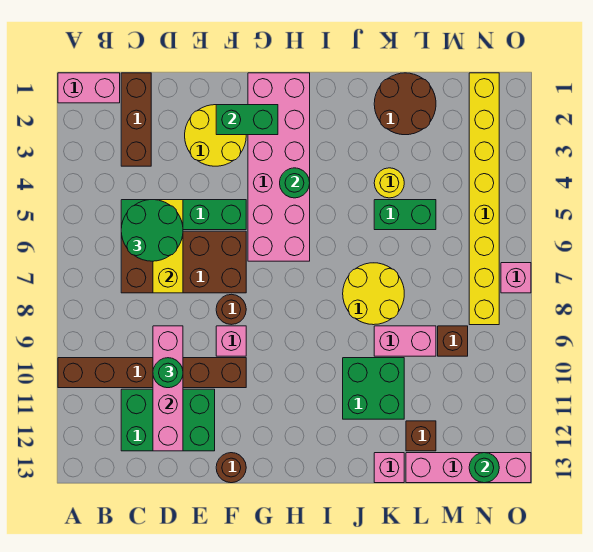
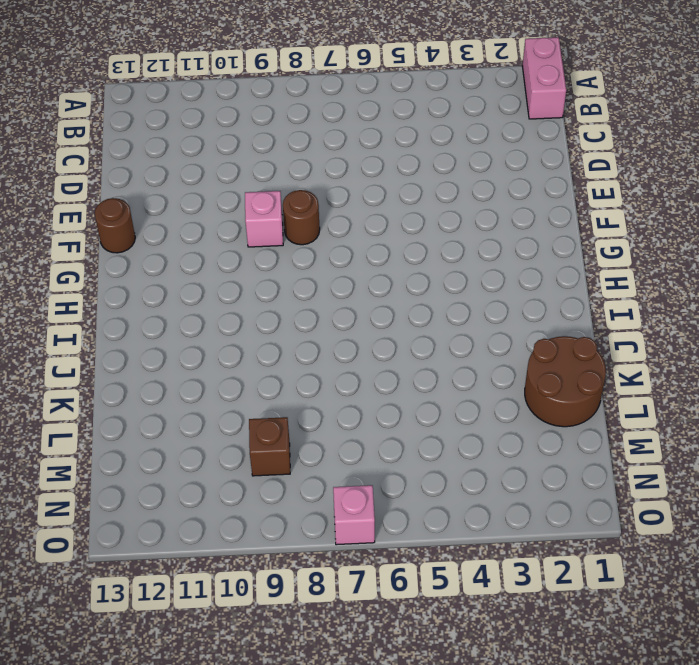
none -> brown brick A10:F10 level 1
none -> brown brick C1:C3 level 1
none -> green brick C5:F5 level 1
none -> brown brick C6:F7 level 1

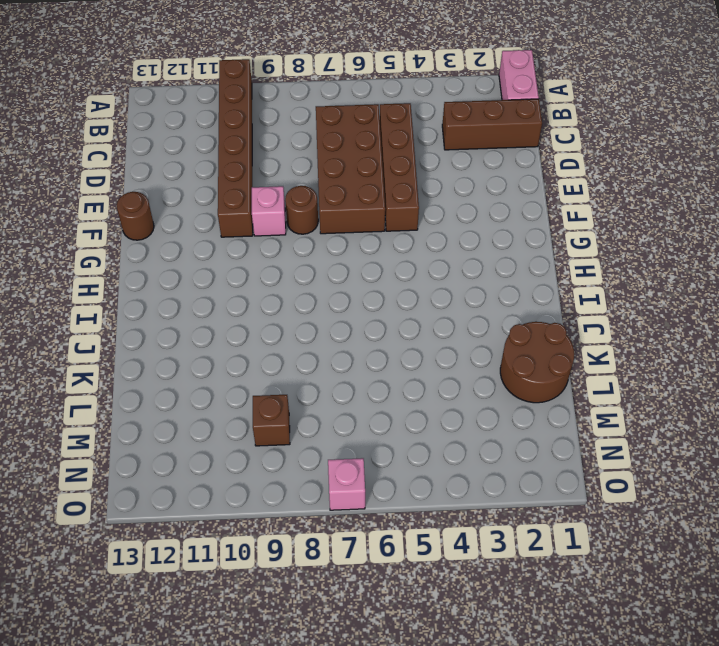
brown brick C5:F5 level 1 -> green brick C5:F5 level 1
none -> green brick C11:E12 level 1
none -> yellow round brick E2:F3 level 1
none -> pink brick G1:H6 level 1
none -> yellow round brick J7:K8 level 1

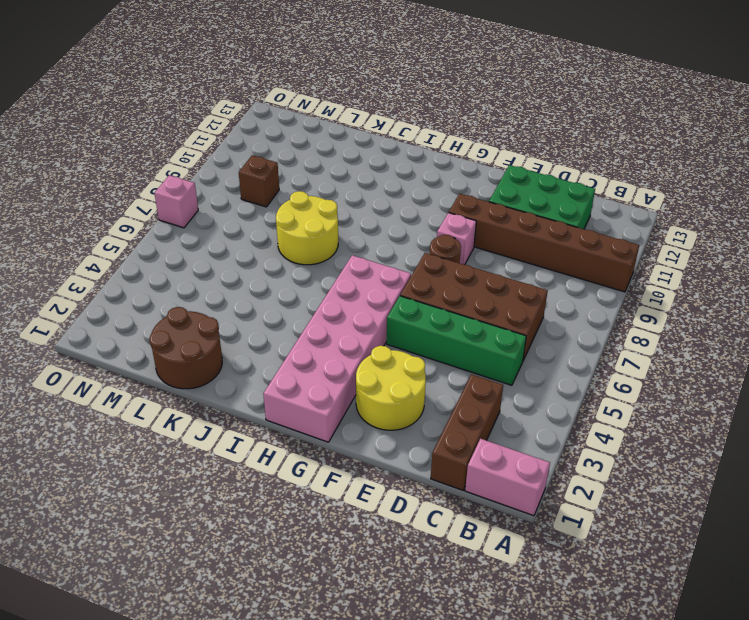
none -> brown round brick F13 level 1
none -> green brick J10:K11 level 1
none -> yellow round brick K4 level 1
none -> green brick K5:L5 level 1

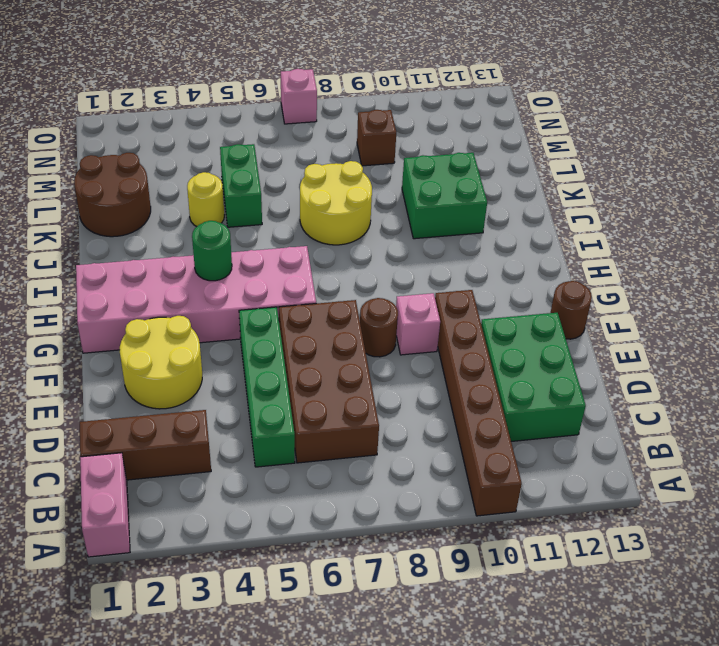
none -> pink brick K9:L9 level 1
none -> pink brick K13 level 1
none -> brown brick L12 level 1
none -> pink brick L13:O13 level 1

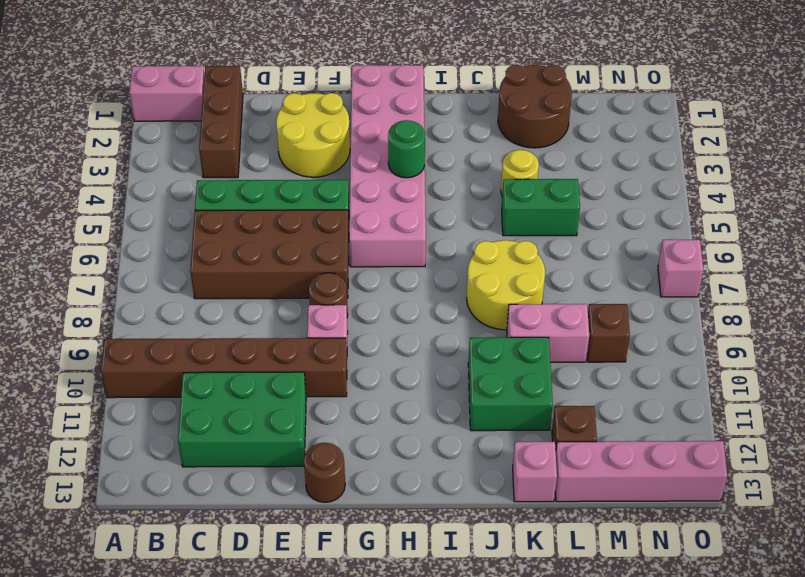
none -> yellow brick N1:N8 level 1
none -> yellow brick D5:D7 level 2
none -> pink brick D9:D12 level 2
none -> green brick F2:G2 level 2

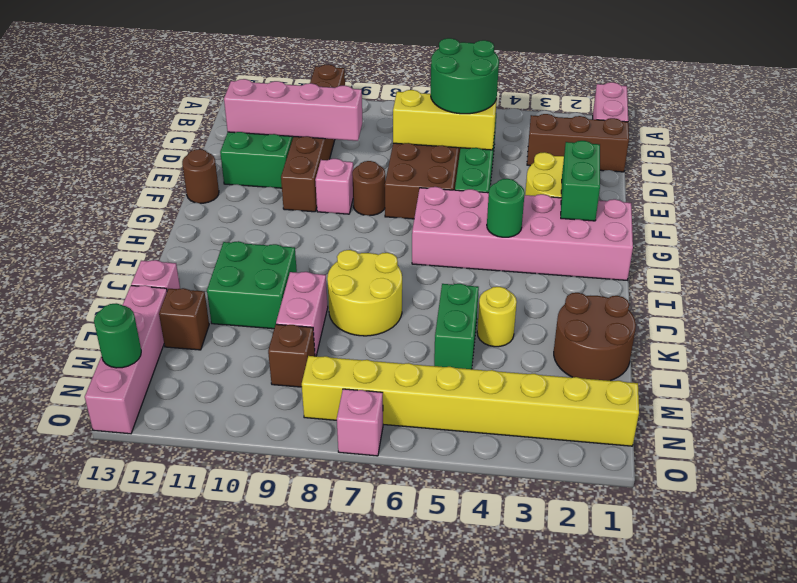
none -> green round brick D10 level 3

